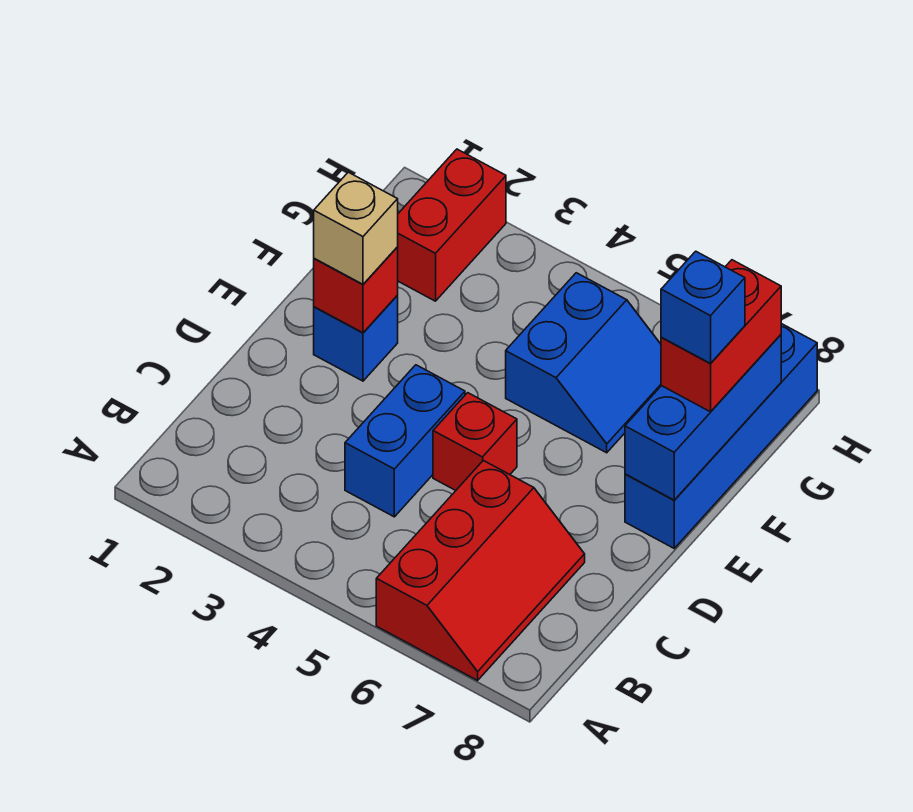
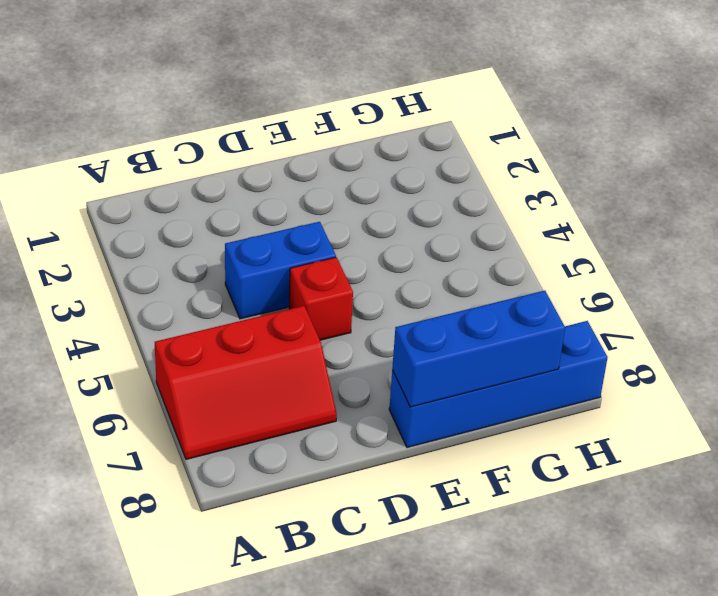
none -> blue brick E2 level 1
none -> blue slope F5:G6 level 1 top 5
none -> red brick G2:H2 level 1

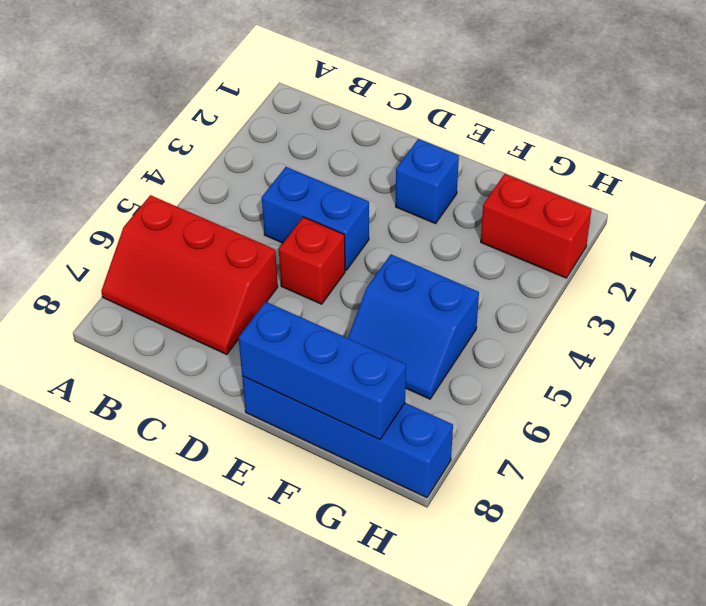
none -> red brick E2 level 2
none -> tan brick E2 level 3
none -> red brick F8:G8 level 3

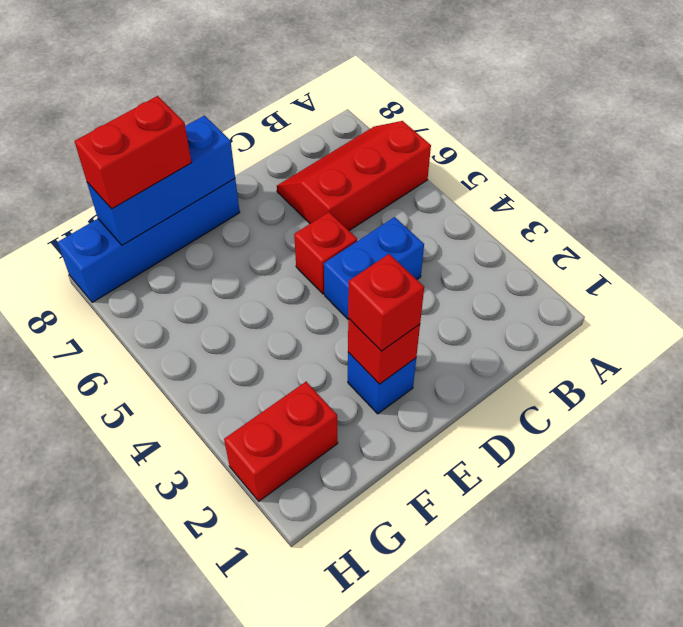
red brick E2 level 3 -> tan brick E2 level 3
none -> blue slope F5:G6 level 1 top 5
none -> blue brick F8 level 4

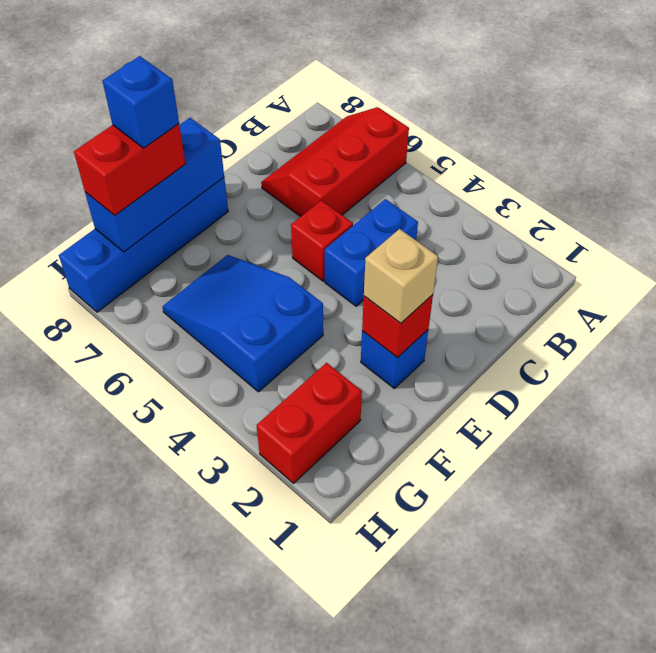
blue slope F4:G6 level 1 top 4 -> blue slope F5:G6 level 1 top 5

